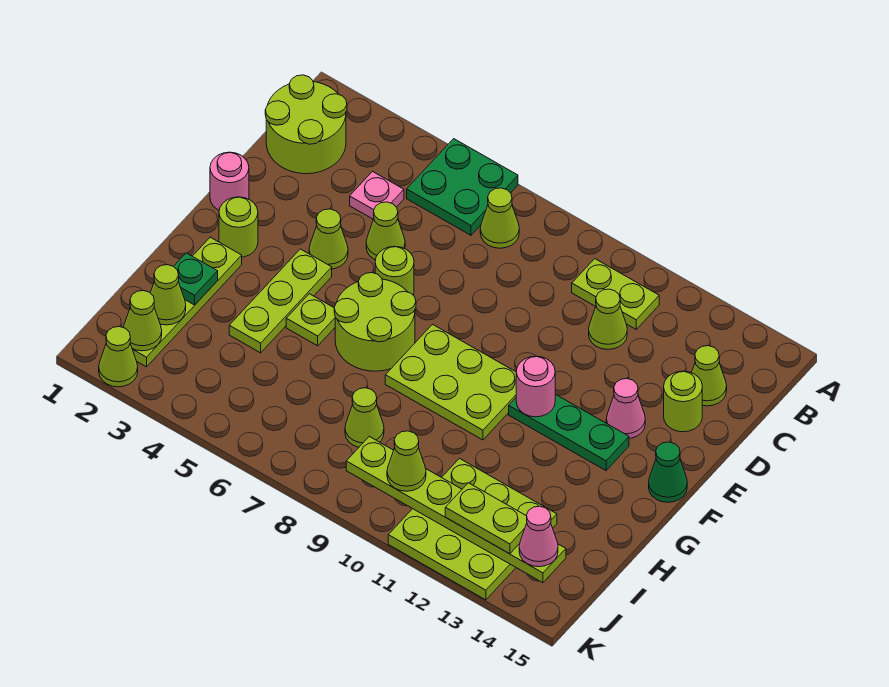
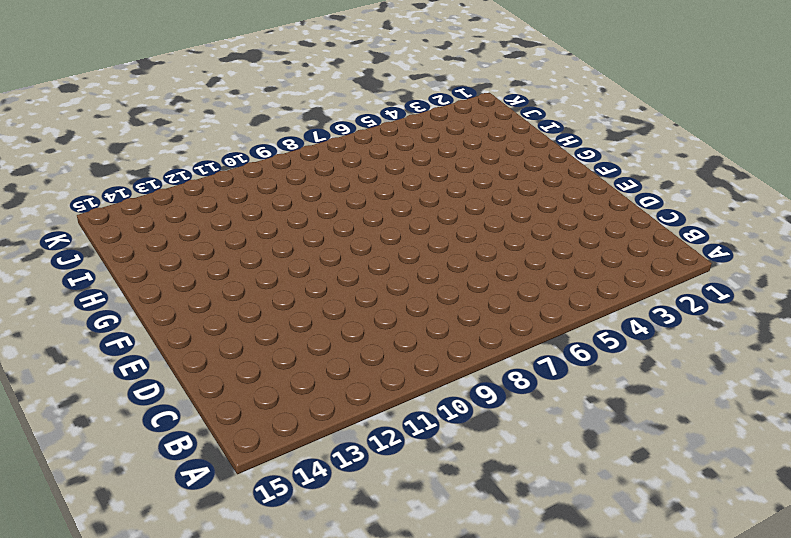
none -> green plate A5:B6 level 1
none -> lime round brick B1:C2 level 1
none -> lime cone B7 level 1
none -> lime plate B10:B11 level 1

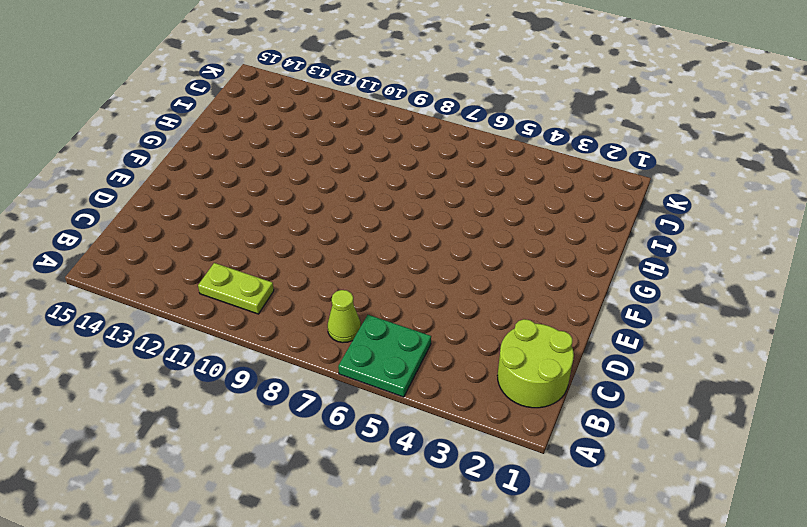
none -> pink plate C4 level 1
none -> lime cone C11 level 1
none -> lime cone C14 level 1
none -> lime cone D5 level 1

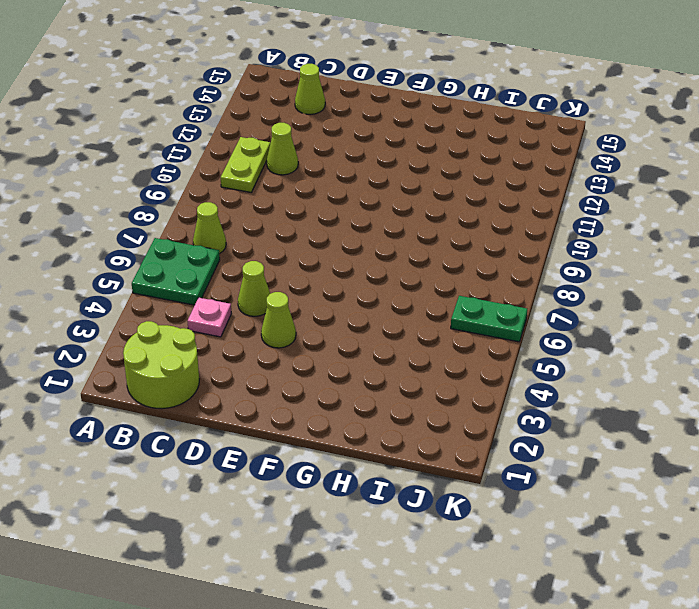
green plate J6:K6 level 1 -> none
none -> lime round brick D14 level 1
none -> pink round brick E1 level 1
none -> lime round brick E6 level 1
none -> pink cone E13 level 1

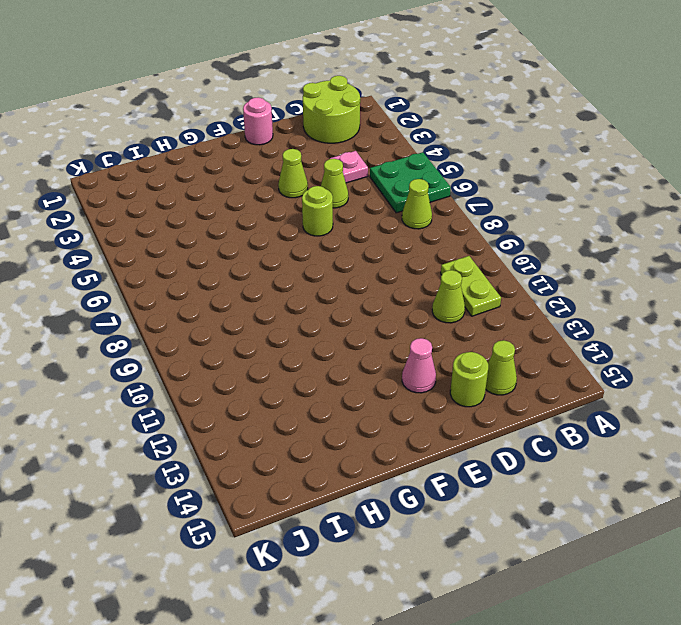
none -> lime round brick F2 level 1
none -> lime plate F4:H4 level 1
none -> lime round brick F6:G7 level 1
none -> lime plate F8:G10 level 1

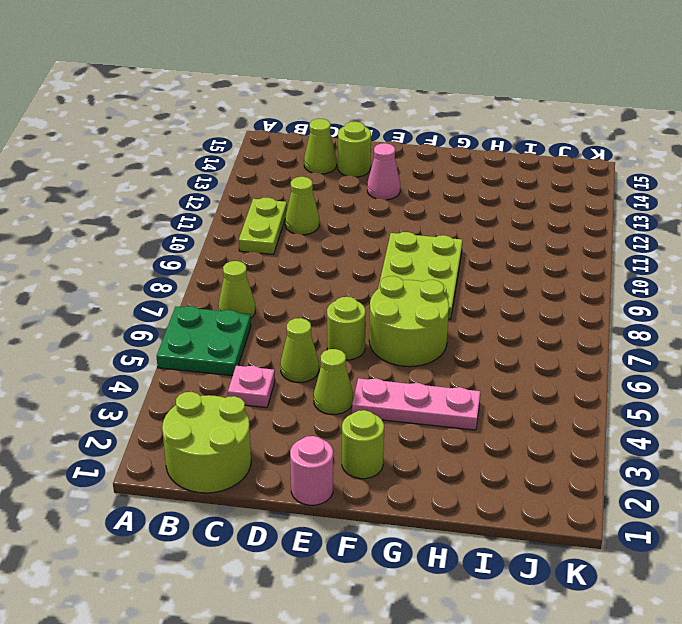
pink plate F4:H4 level 1 -> lime plate F4:H4 level 1
none -> green plate F11:F13 level 1
none -> green cone F15 level 1
none -> lime plate G2:J2 level 1
none -> lime plate G5 level 1

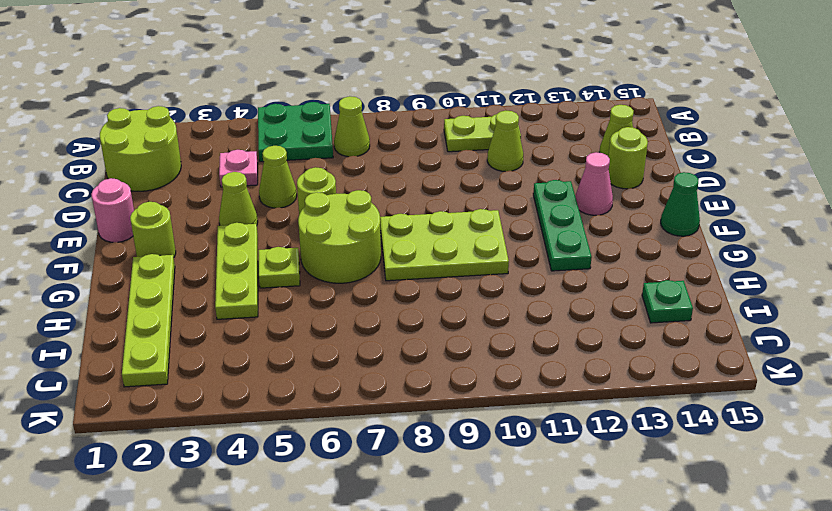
green plate E12:G12 level 1 -> green plate F11:F13 level 1
green plate I14 level 1 -> green plate H2 level 2
none -> lime cone I8 level 1
none -> lime plate I11:K13 level 1
none -> lime cone K2 level 1
none -> pink round brick F11 level 2

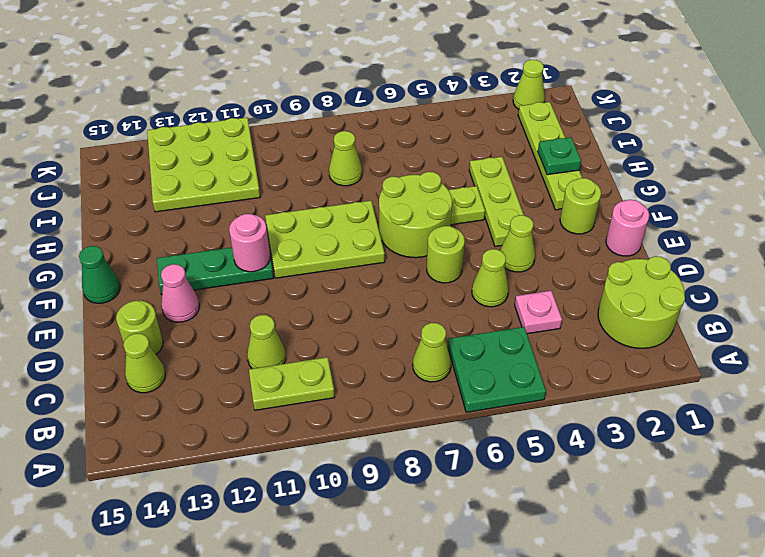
none -> lime cone I2 level 2
none -> lime cone J2 level 2
none -> lime plate J9:J14 level 2
none -> lime cone J10 level 3

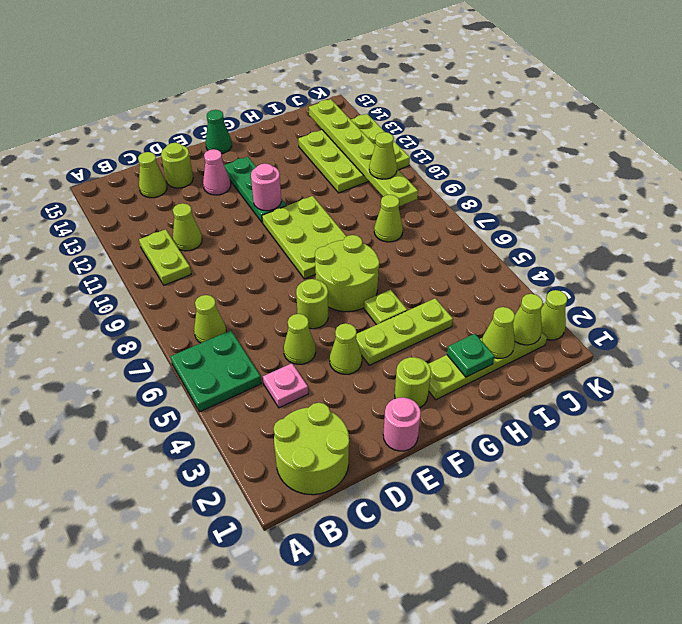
none -> lime plate J12:J13 level 3
none -> pink cone J14 level 3

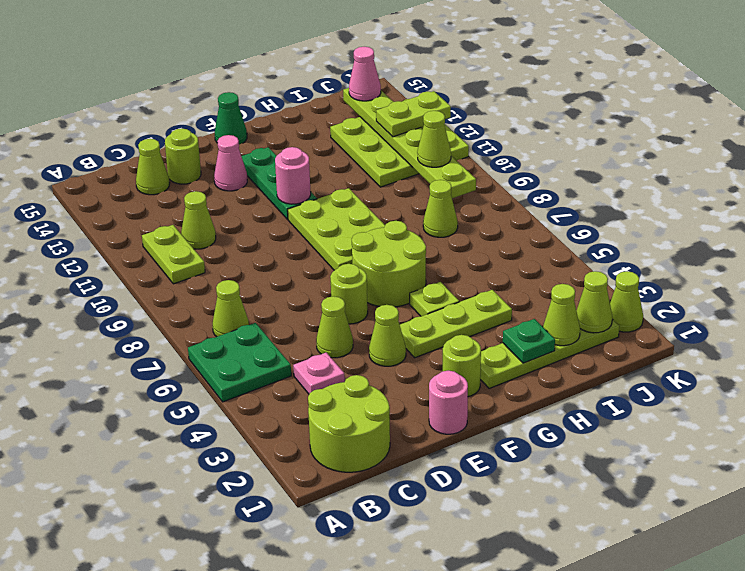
lime plate J12:K12 level 3 -> lime plate J12:J13 level 3

